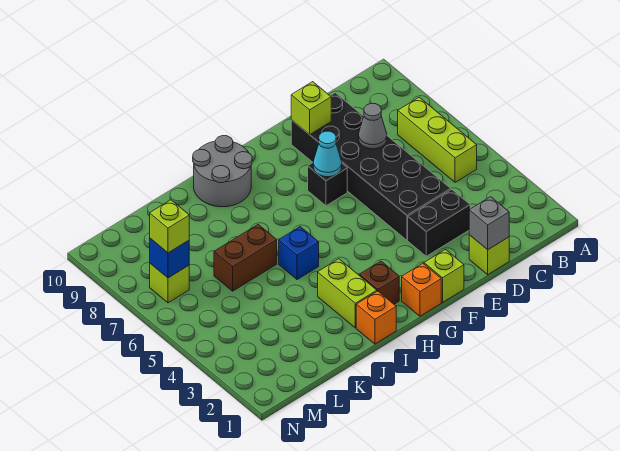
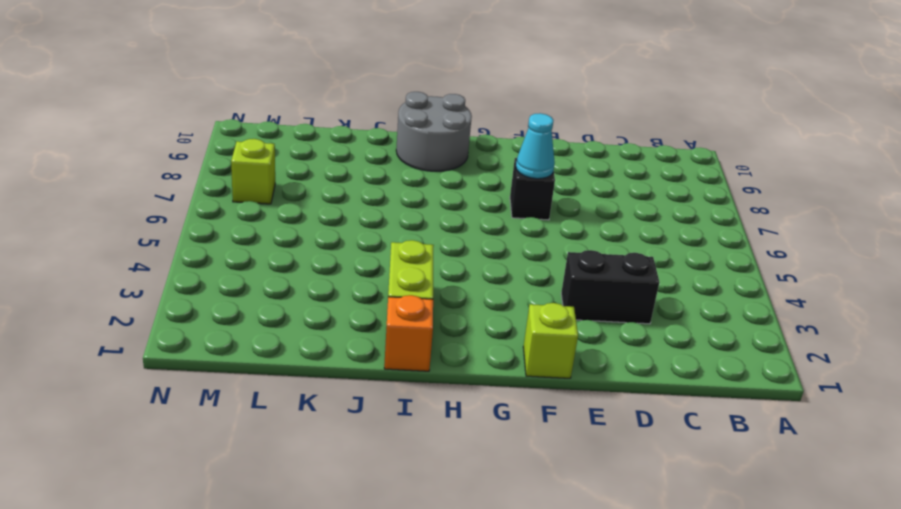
none -> lime brick B5:B7 level 1
none -> lime brick D1 level 1
none -> black brick D4:E9 level 1

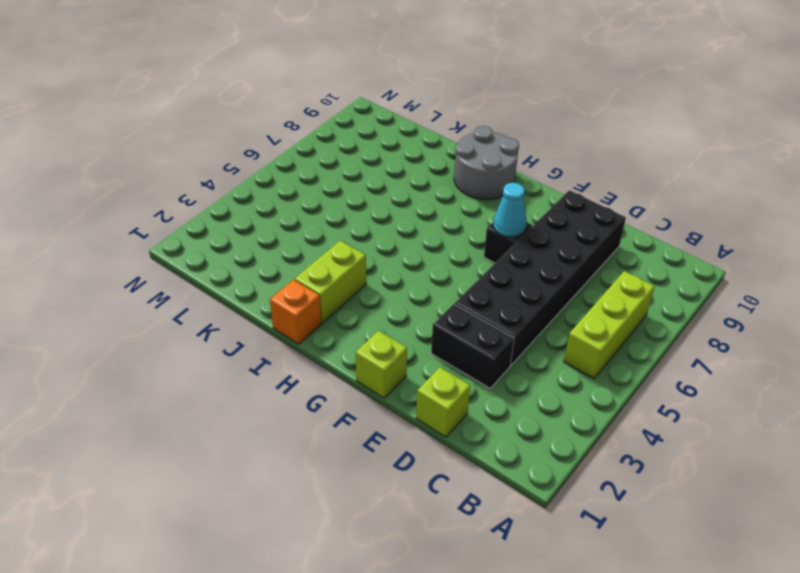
none -> orange brick G1 level 1
none -> brown brick H2 level 1
none -> blue brick I5 level 1

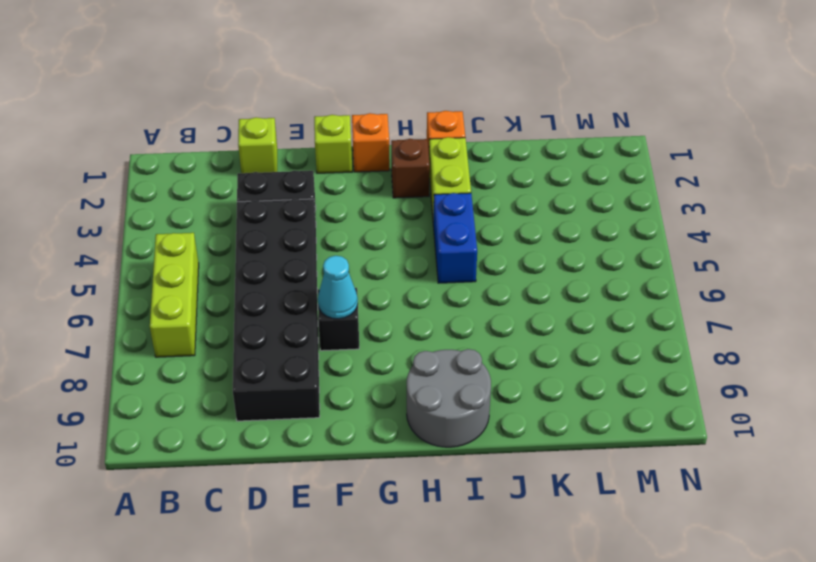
blue brick I4:I5 level 1 -> blue brick I5 level 1
none -> brown brick J6:K6 level 1
none -> lime brick M7 level 1
none -> grey brick D1 level 2

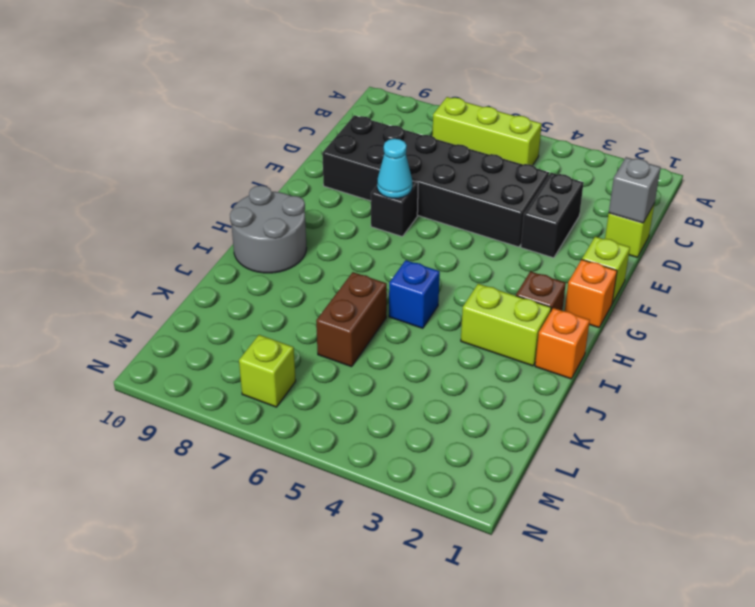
none -> grey cone D7 level 2
none -> lime brick E9 level 2
none -> blue brick M7 level 2

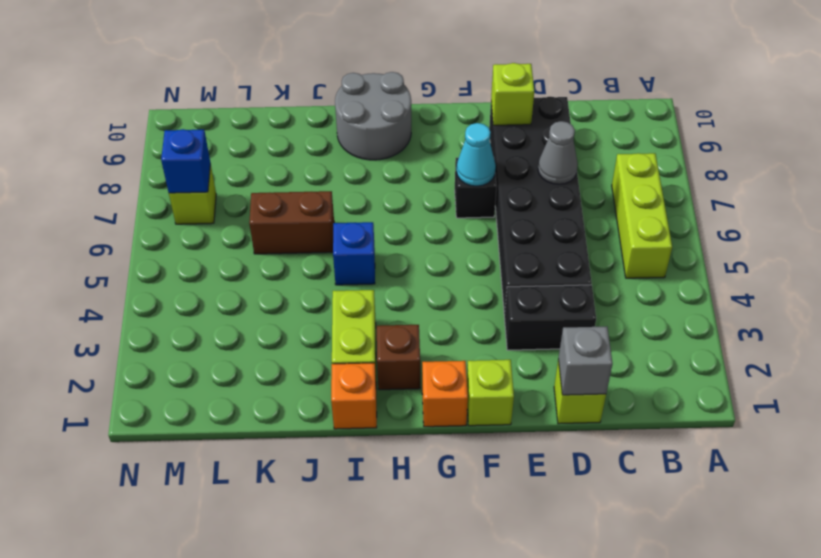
none -> lime brick M7 level 3

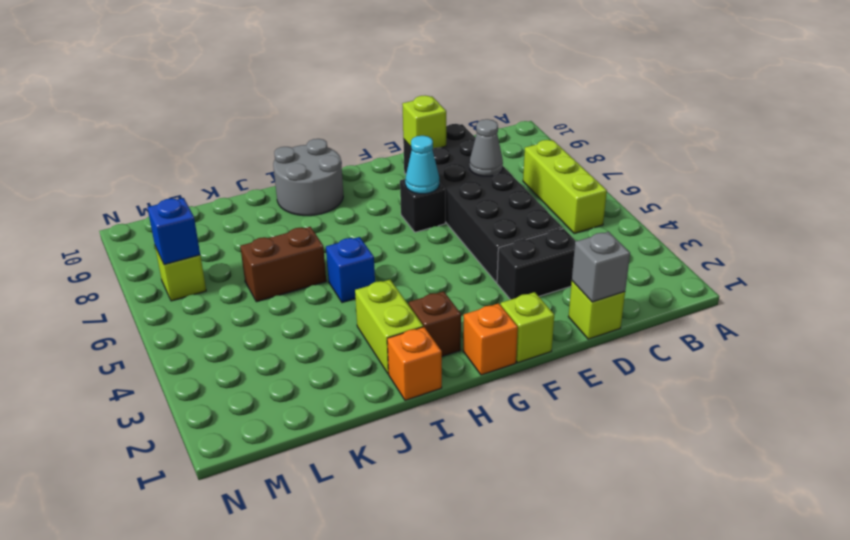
none -> lime brick M7 level 3

